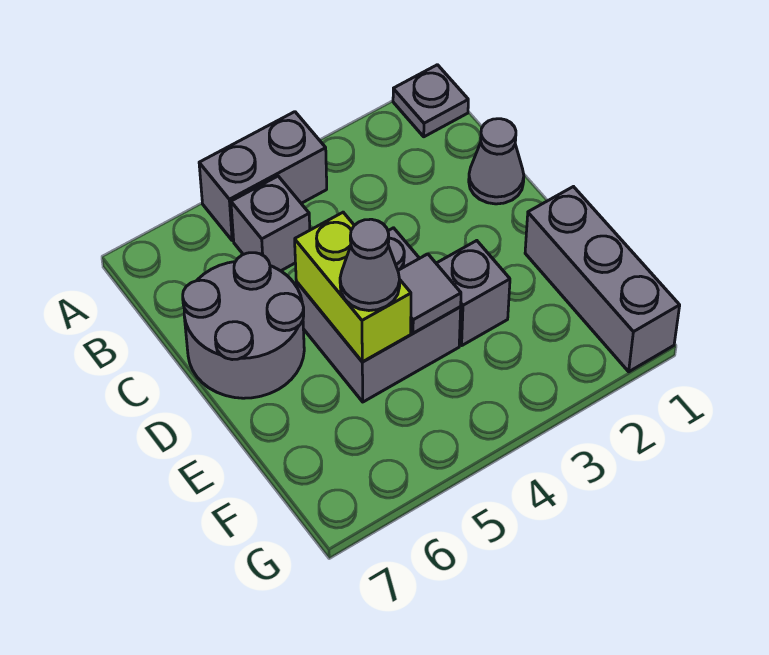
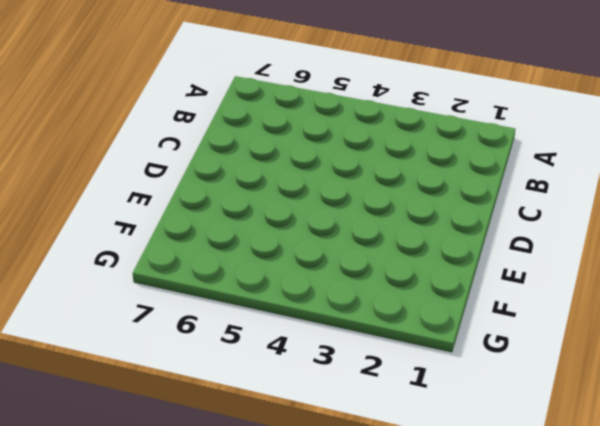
none -> grey plate A1 level 1
none -> grey brick A4:A5 level 1

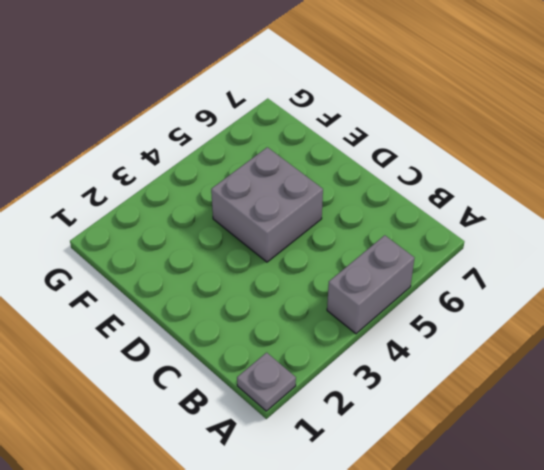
none -> grey brick B5 level 1
none -> grey cone C1 level 1

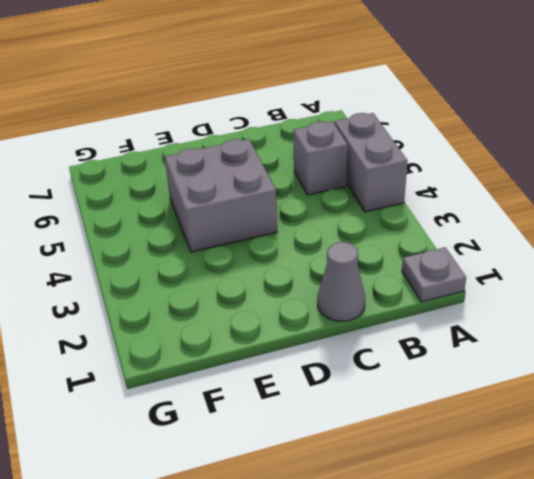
none -> grey round brick C6:D7 level 1
none -> grey brick E1:G1 level 1

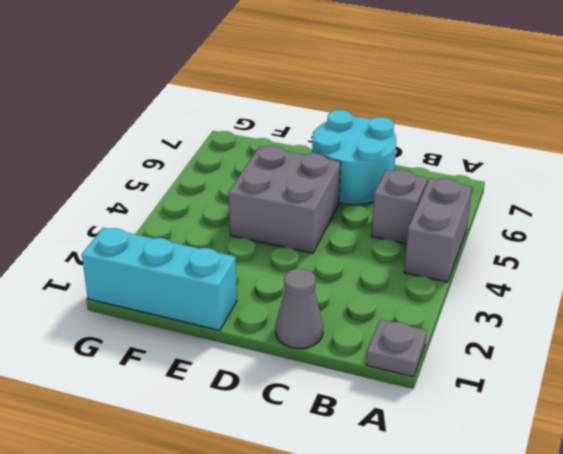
cyan round brick C6:D7 level 1 -> grey round brick C6:D7 level 1
cyan brick E1:G1 level 1 -> grey brick E1:G1 level 1
none -> grey brick E3 level 1
none -> lime brick D5:E5 level 2

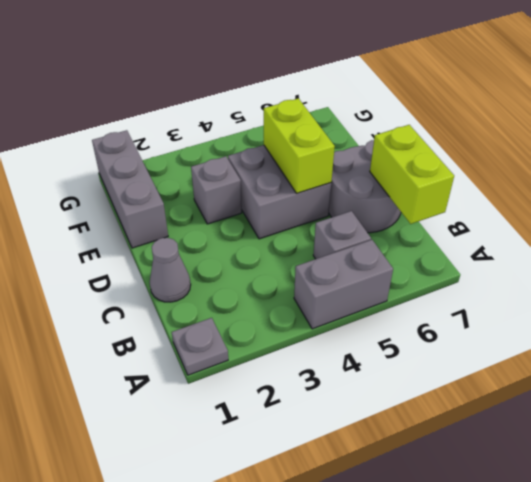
lime brick B7:C7 level 2 -> none
none -> grey tile E4 level 2
none -> grey cone E5 level 3

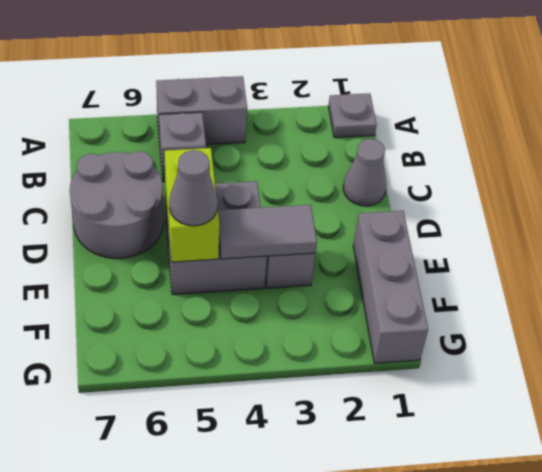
grey tile E3:E4 level 2 -> grey tile E4 level 2

